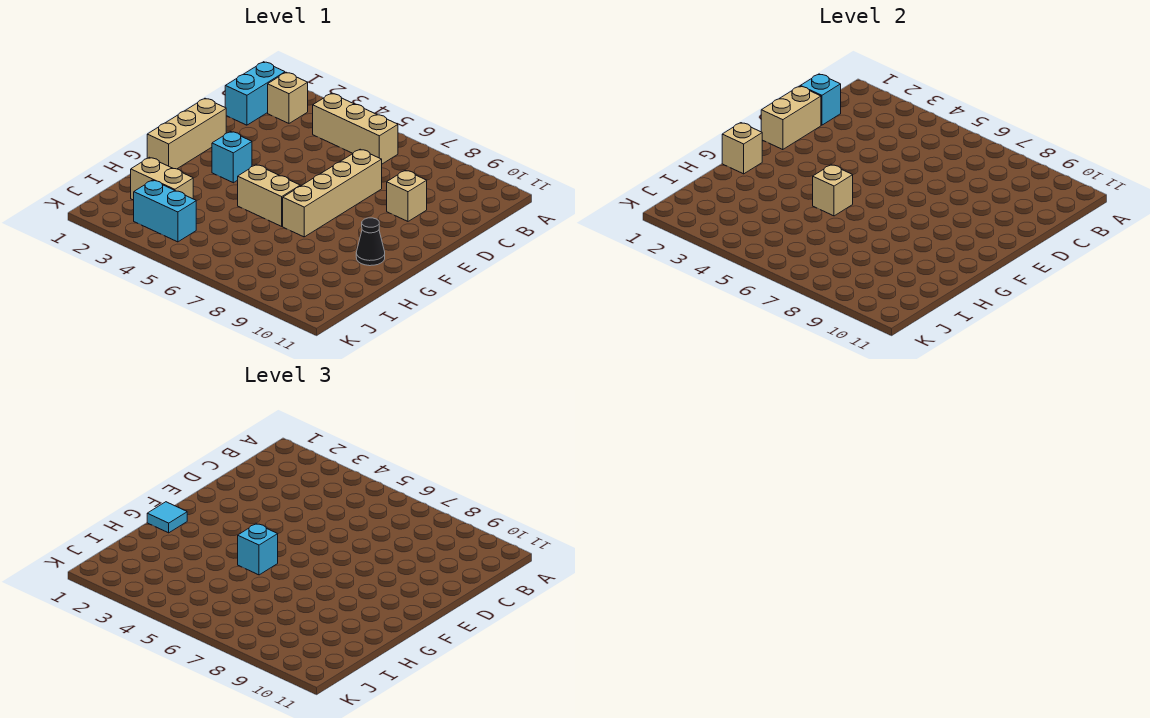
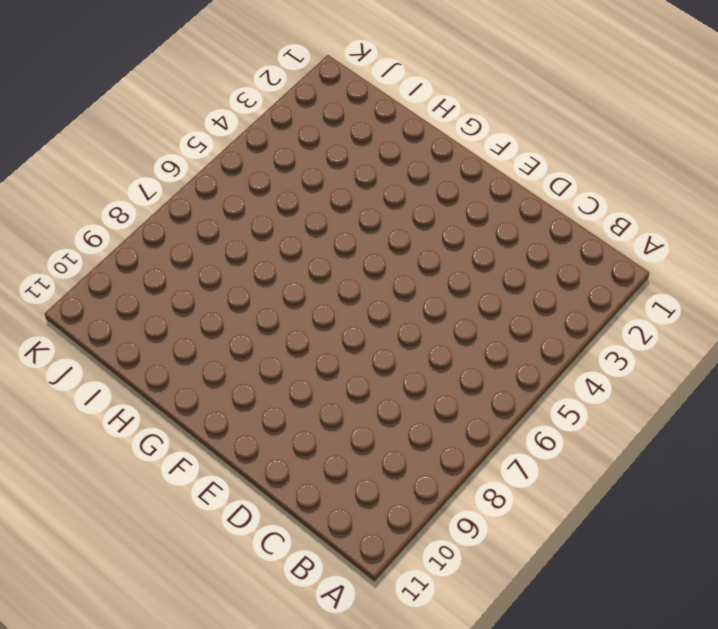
none -> cyan brick B1:C1 level 1
none -> tan brick B2 level 1
none -> tan brick B4:B6 level 1

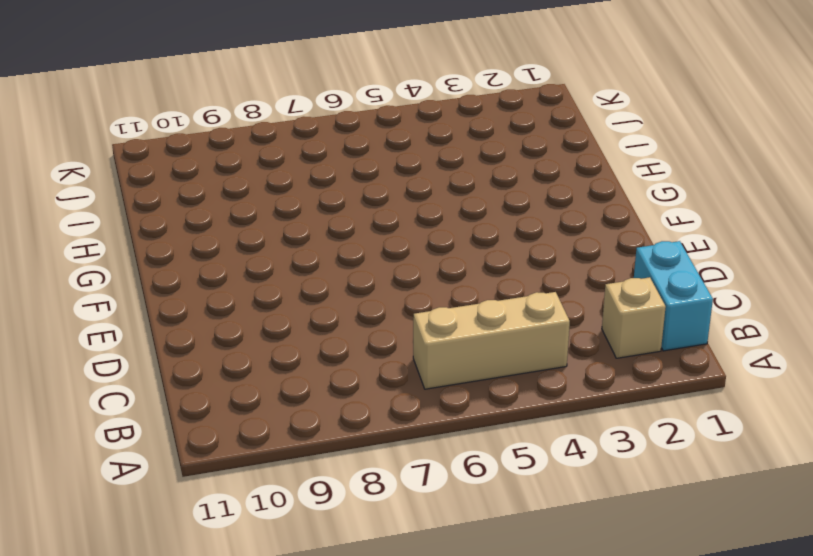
none -> tan brick D7:G7 level 1
none -> tan brick D9 level 1
none -> tan brick E1:G1 level 1

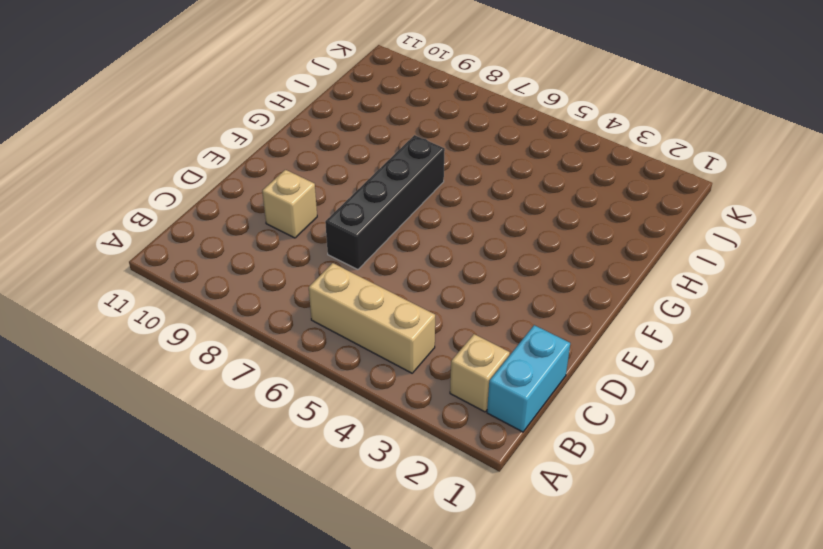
black brick D7:G7 level 1 -> tan brick D7:G7 level 1
none -> tan brick E1:G1 level 1
none -> cyan brick F3 level 1
none -> tan brick G5:G6 level 1

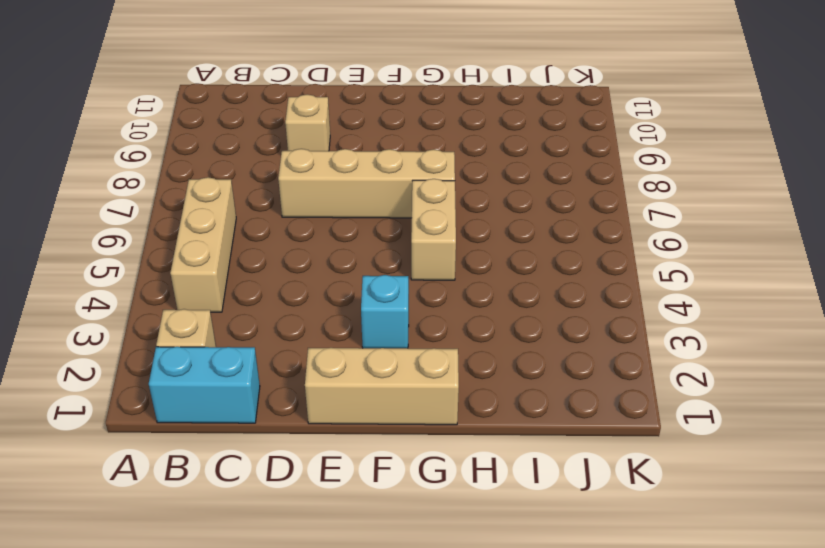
none -> black cone G10 level 1
none -> tan brick I2:I3 level 1
none -> cyan brick J3:J4 level 1

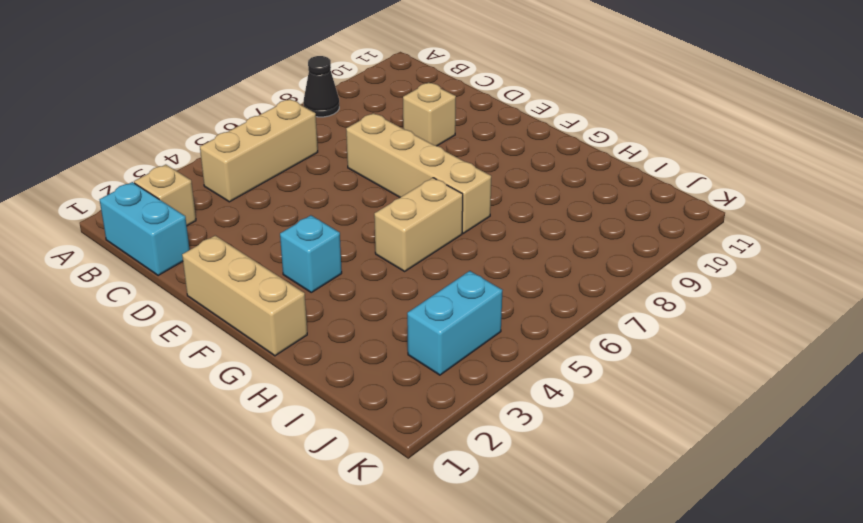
black cone A8 level 1 -> black cone G10 level 1
none -> tan brick I2:I3 level 1
none -> cyan brick C1 level 2
none -> tan brick D1:E1 level 2

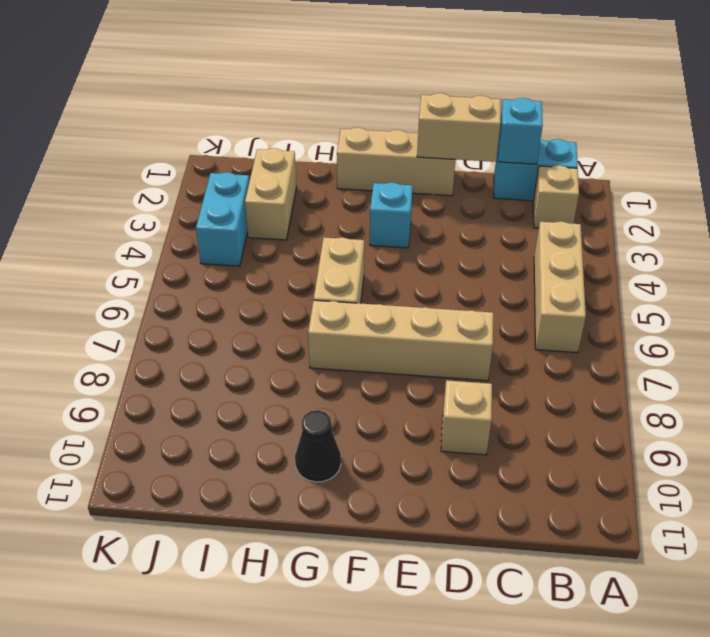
none -> tan brick G1 level 2
none -> tan brick G5 level 2
none -> cyan tile G1 level 3

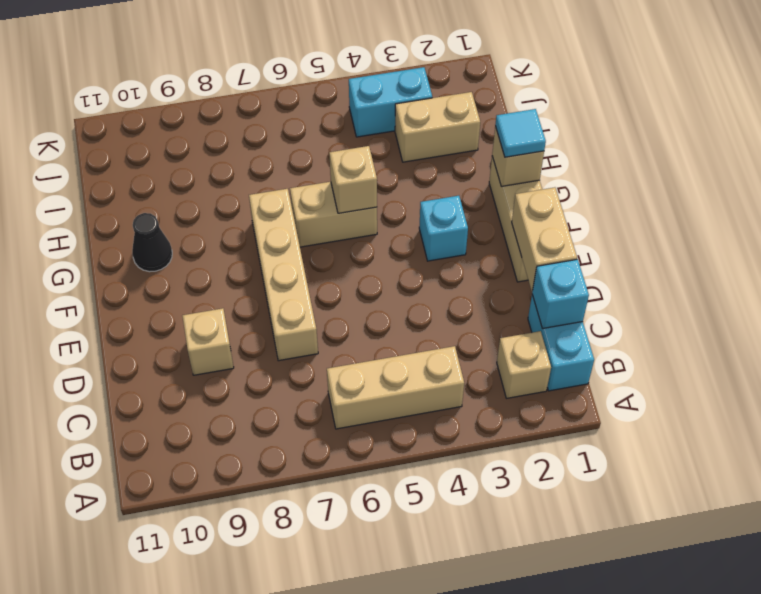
none -> cyan brick G5 level 3

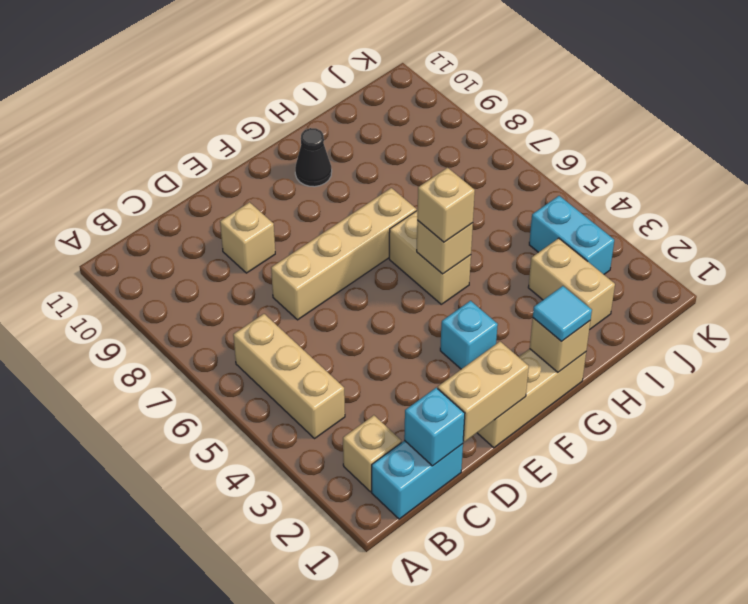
tan brick G5 level 3 -> cyan brick G5 level 3

